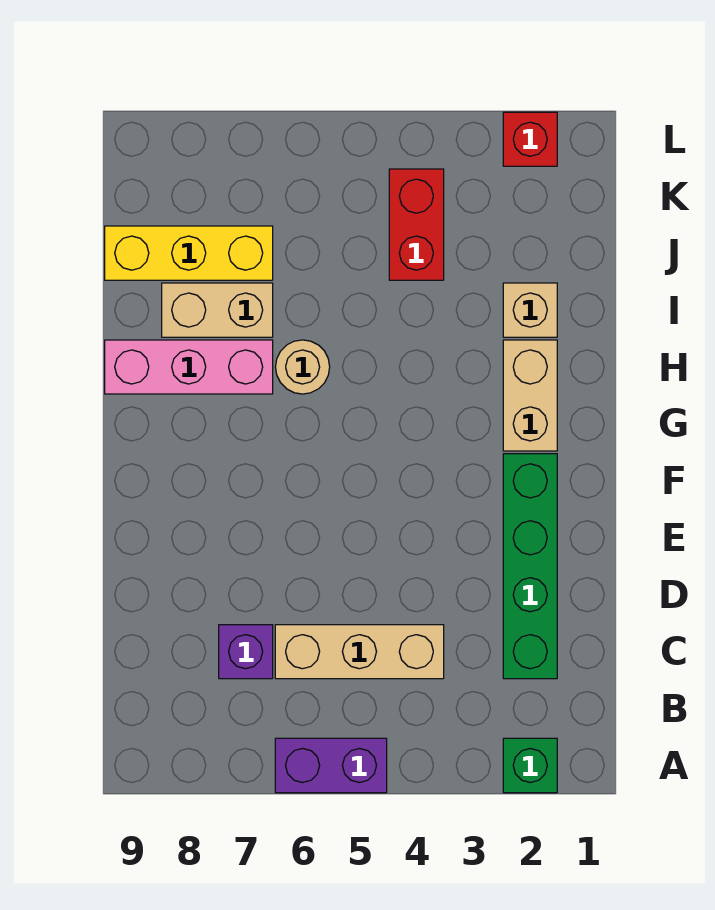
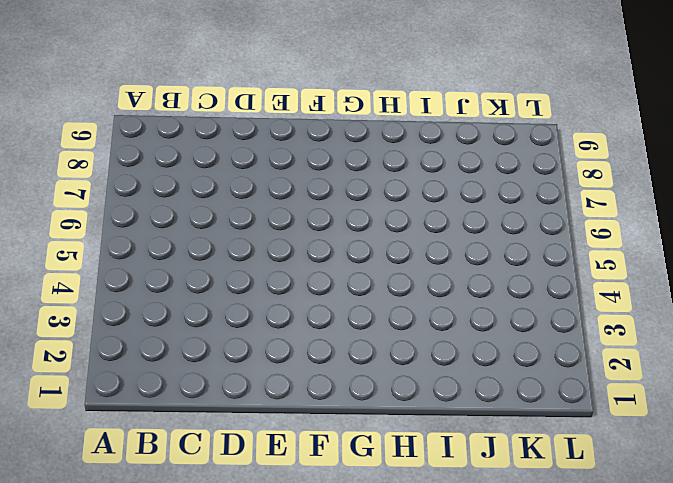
none -> green brick A2 level 1
none -> purple brick A5:A6 level 1
none -> green brick C2:F2 level 1

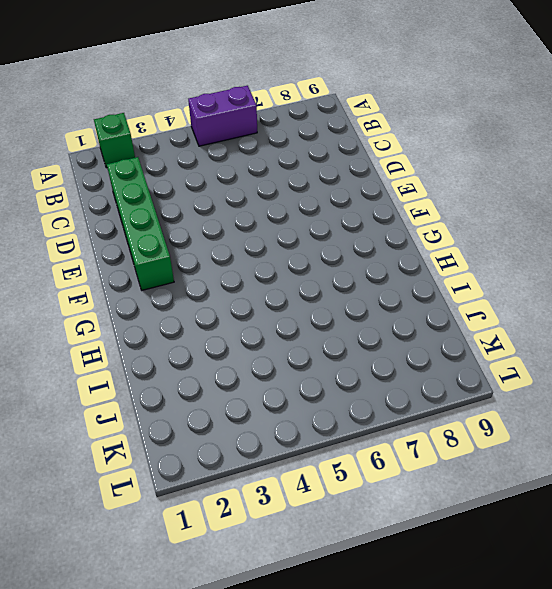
none -> tan brick C4:C6 level 1
none -> purple brick C7 level 1
none -> tan brick G2:H2 level 1

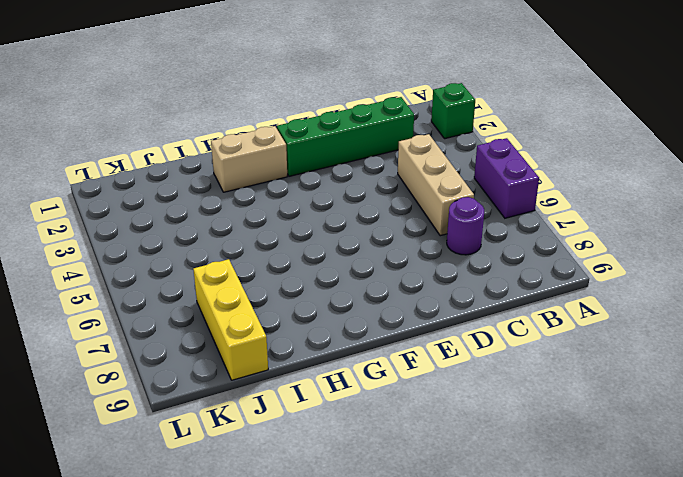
purple round brick C7 level 1 -> purple brick C7 level 1
none -> tan round brick H6 level 1
none -> pink brick H7:H9 level 1
none -> tan brick I2 level 1

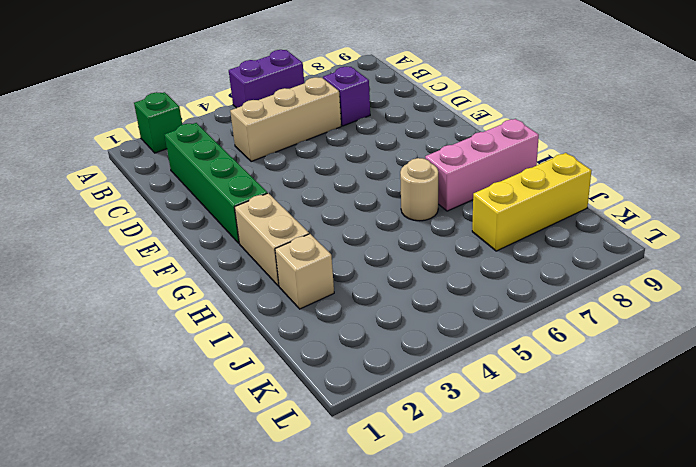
none -> tan brick I7:I8 level 1
none -> red brick J4:K4 level 1
none -> red brick L2 level 1

